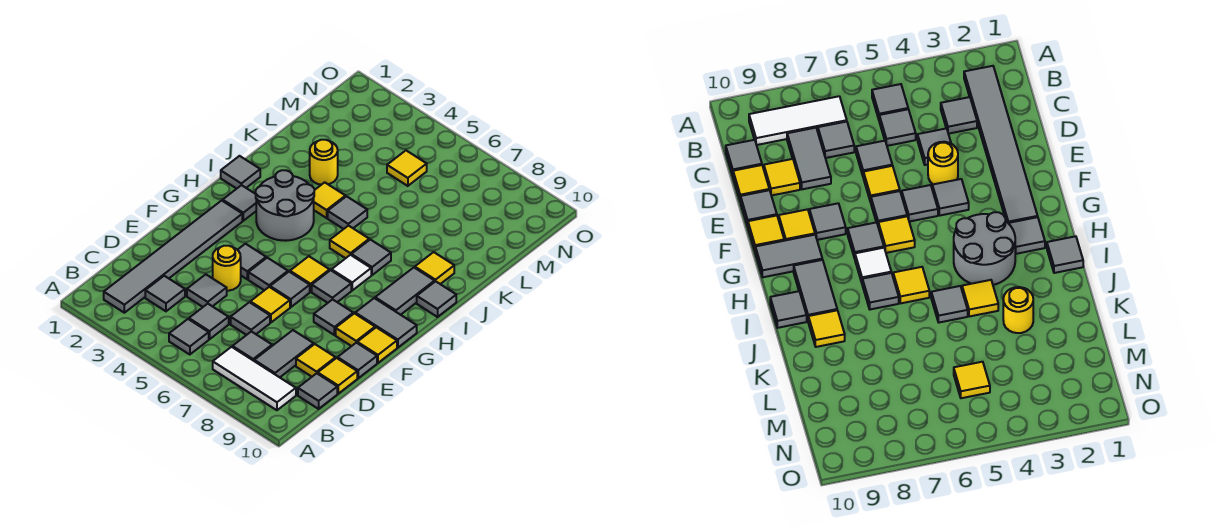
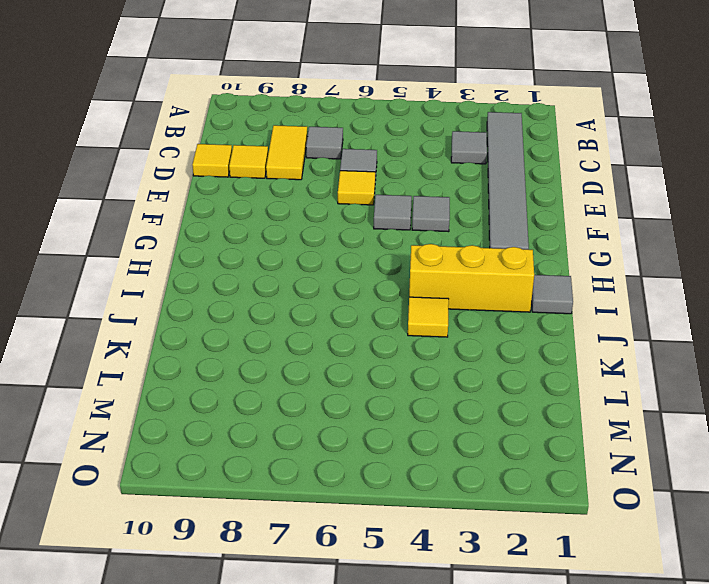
yellow tile C8:D8 level 1 -> grey tile C8:D8 level 1
yellow brick I2:I4 level 1 -> grey round brick H3:I4 level 1
none -> grey tile B5 level 1
none -> white tile B7:B9 level 1
none -> grey tile C5 level 1
none -> grey tile C10 level 1

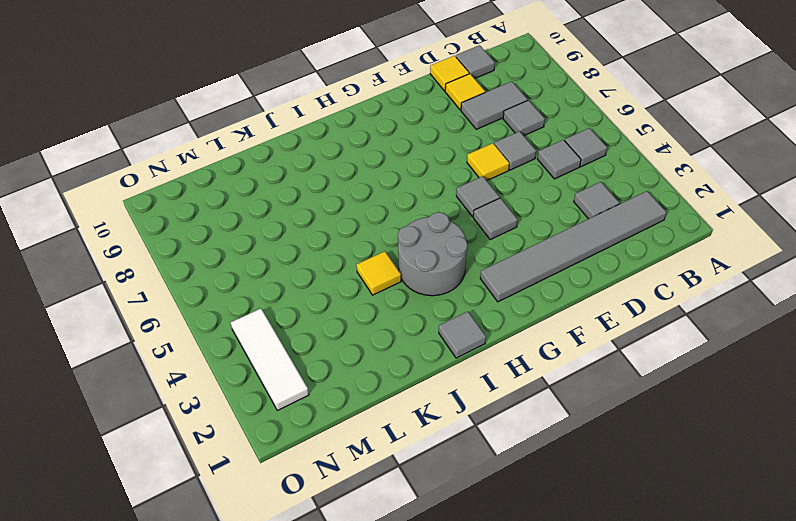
white tile N2:N4 level 1 -> white tile B7:B9 level 1
none -> grey tile D4 level 1
none -> yellow round brick E4 level 1
none -> grey tile E10 level 1
none -> grey tile F6 level 1

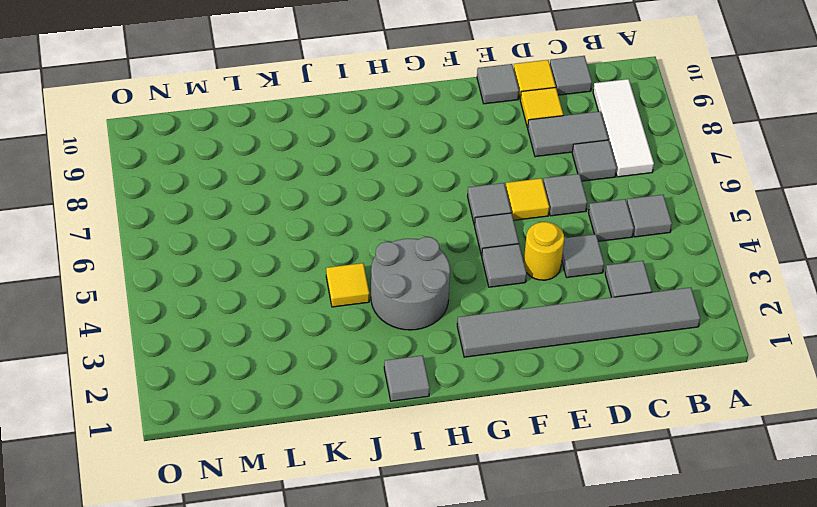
none -> grey tile F8 level 1
none -> yellow tile F9 level 1
none -> yellow tile F10 level 1
none -> yellow tile G6 level 1

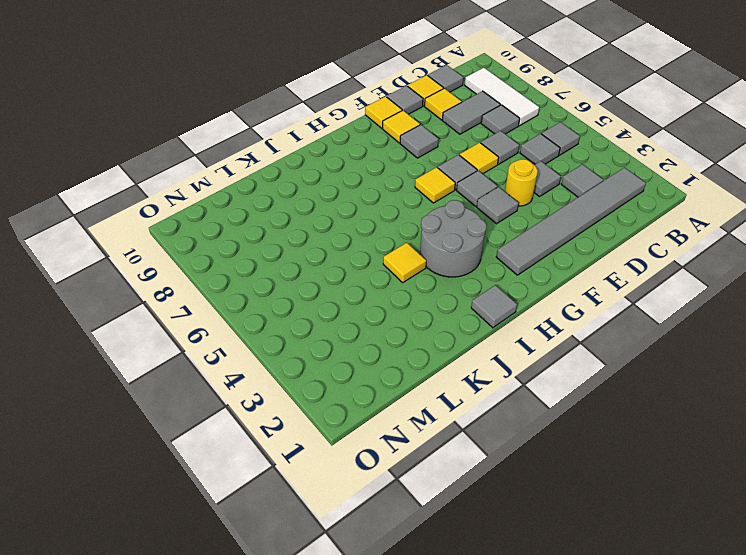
none -> grey tile G7 level 1
none -> grey tile G9:G10 level 1
none -> grey tile H2 level 1
none -> white tile H7 level 1

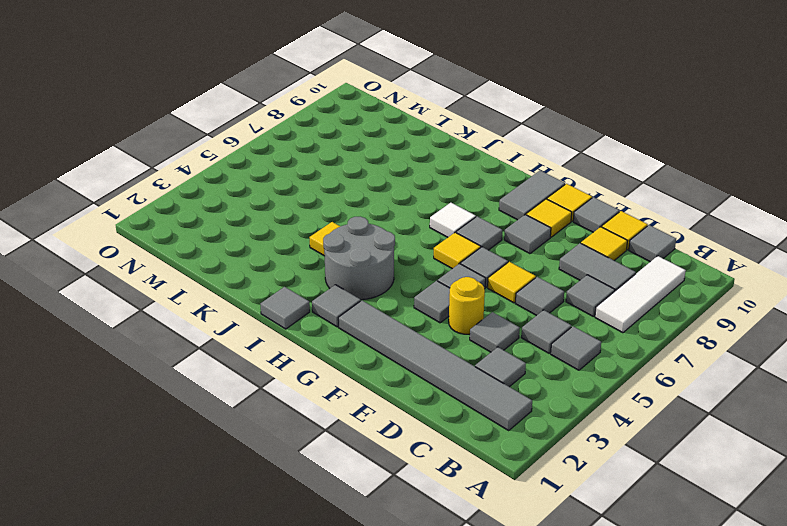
none -> grey tile H9:I9 level 1
none -> yellow tile I6 level 1
none -> grey tile I7 level 1
none -> grey tile I10 level 1

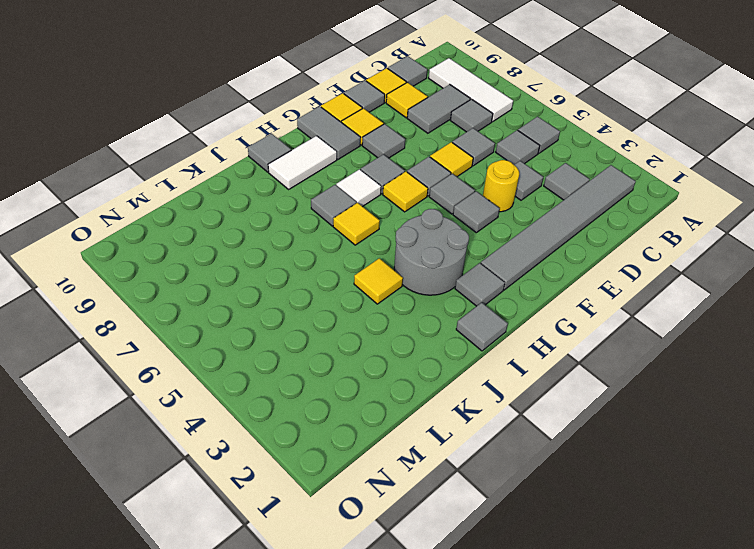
white tile H9:I9 level 1 -> grey tile H9:I9 level 1
none -> grey tile J5 level 1
none -> yellow tile J9 level 1
none -> yellow round brick K3 level 1
none -> yellow tile M5 level 1

